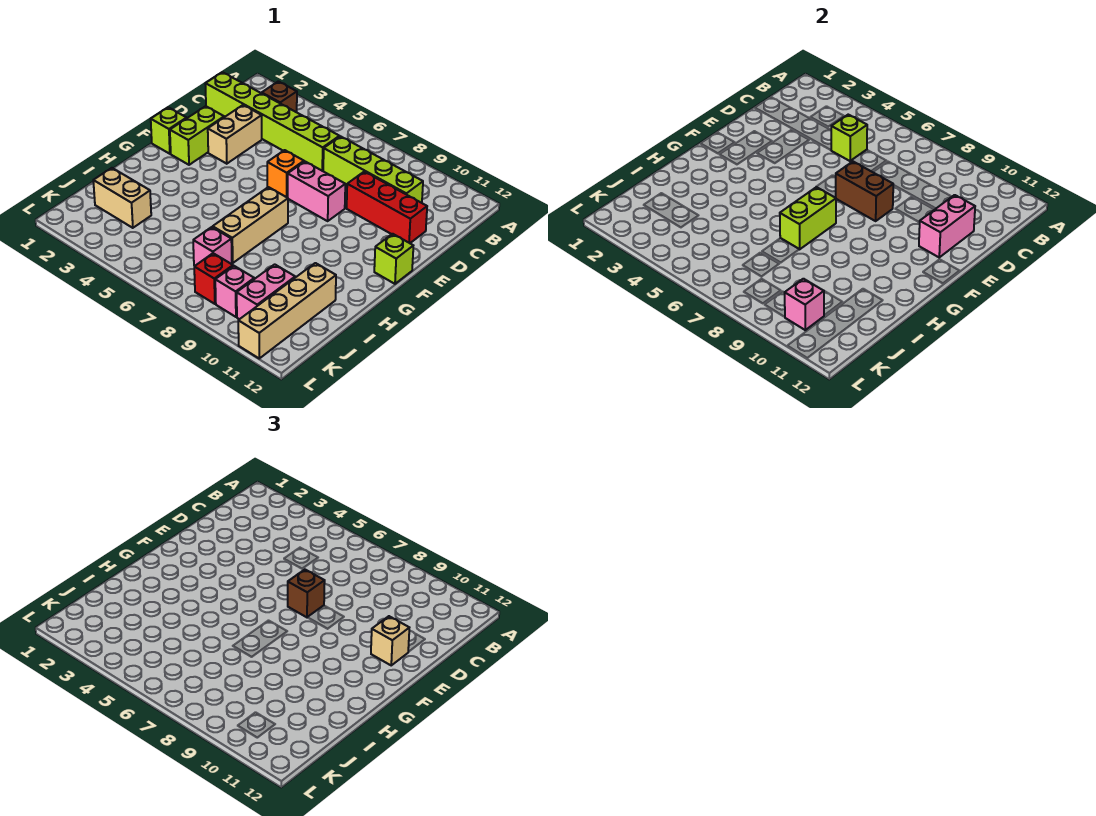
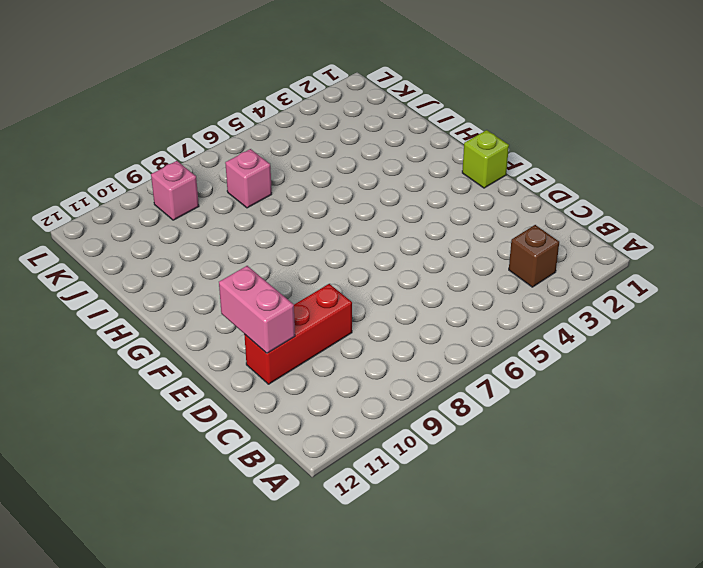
none -> lime brick C1:C6 level 1
none -> lime brick C7:C10 level 1
none -> tan brick D3:E3 level 1

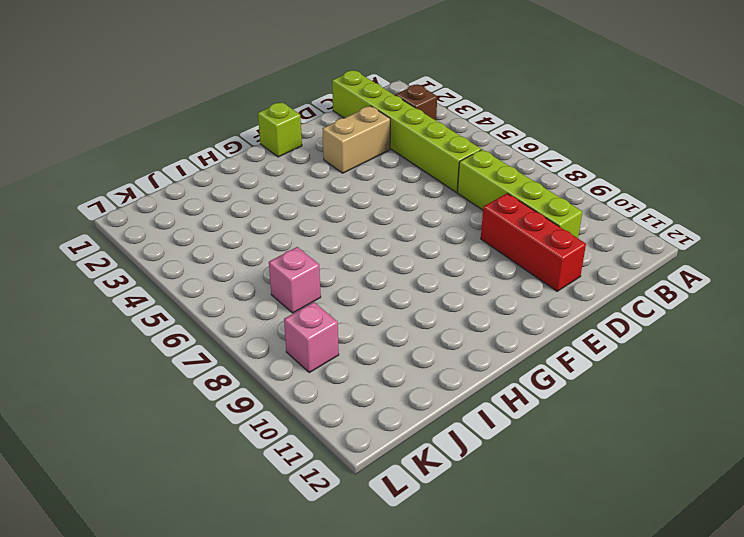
none -> lime brick E2:F2 level 1
none -> orange brick E6 level 1
none -> pink brick E7:E8 level 1

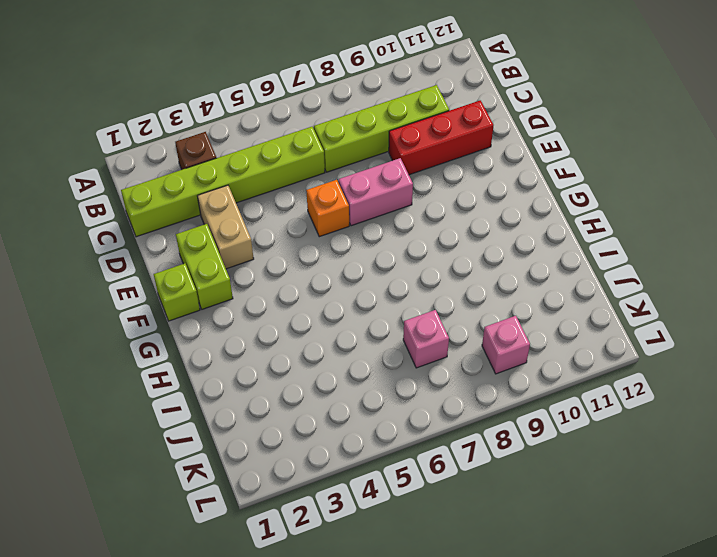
none -> lime brick F12 level 1
none -> tan brick G7:I7 level 1
none -> tan brick I11:L11 level 1

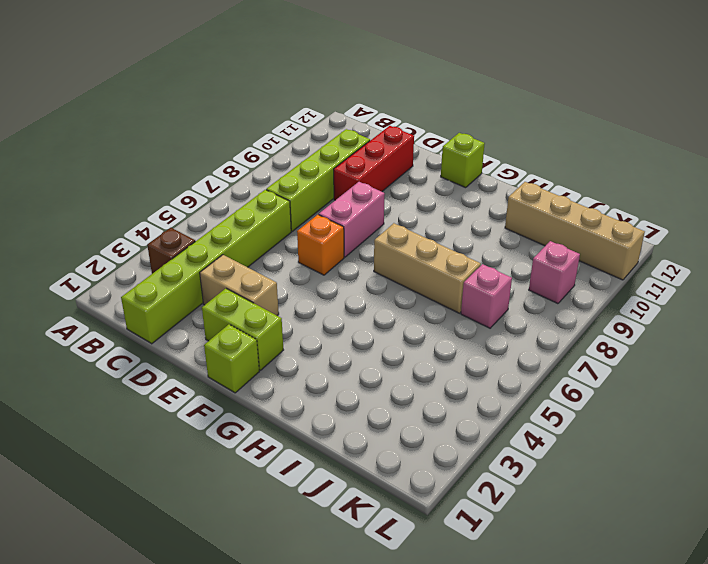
none -> tan brick J2:J3 level 1
none -> pink brick J10:K10 level 1
none -> red brick K8 level 1

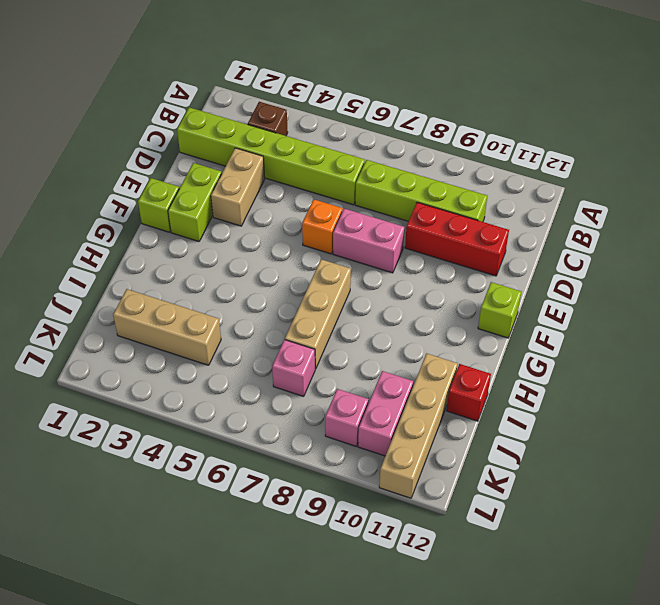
red brick I12 level 1 -> red brick K8 level 1
tan brick J2:J4 level 1 -> tan brick J2:J3 level 1
none -> lime brick C5 level 2
none -> pink brick D11:E11 level 2
none -> brown brick E7:E8 level 2

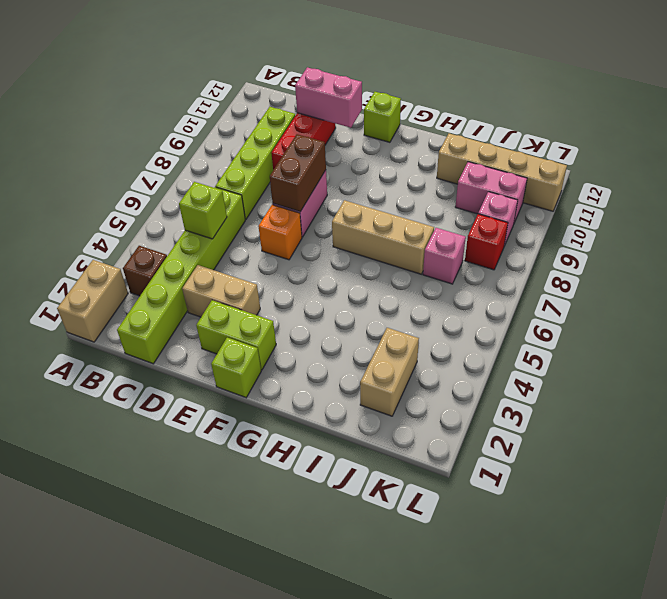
tan brick A1:A2 level 1 -> none
none -> lime brick G7:H7 level 2
none -> pink brick K10 level 2
none -> brown brick E7 level 3

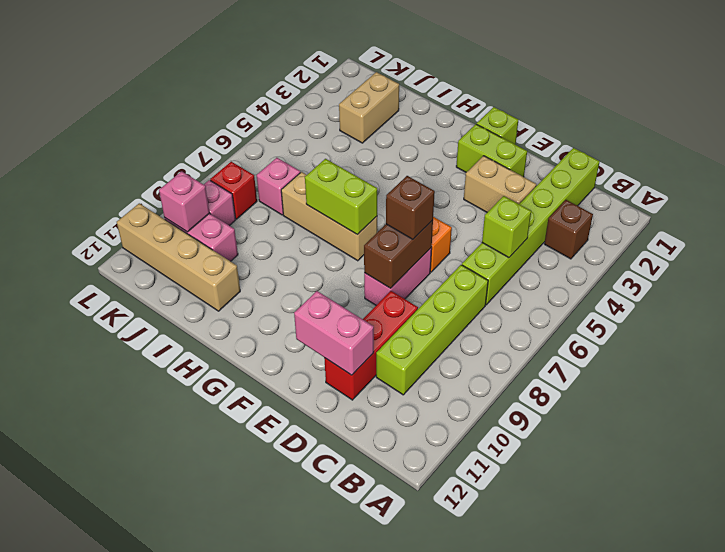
none -> lime brick F12 level 1
none -> tan brick E11 level 3

